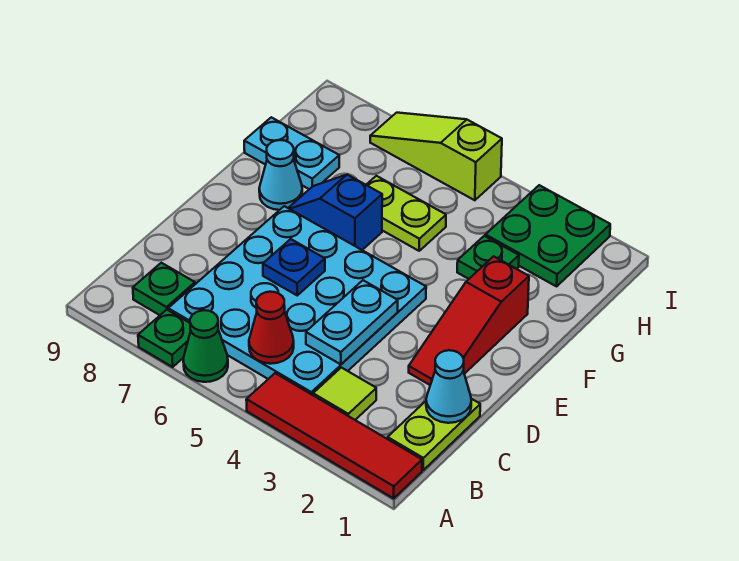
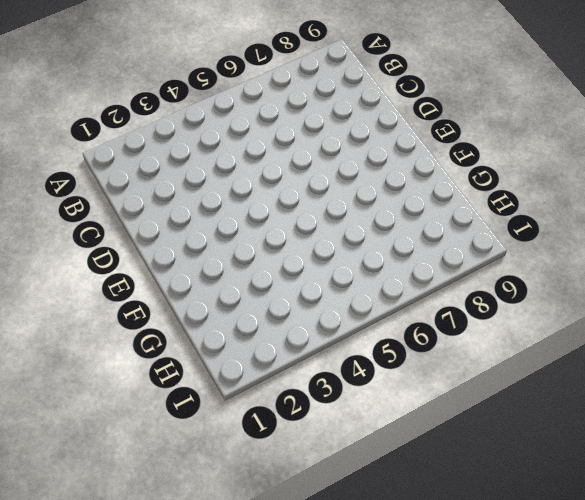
none -> red tile A1:A4 level 1
none -> green cone A6 level 1
none -> green plate A7 level 1

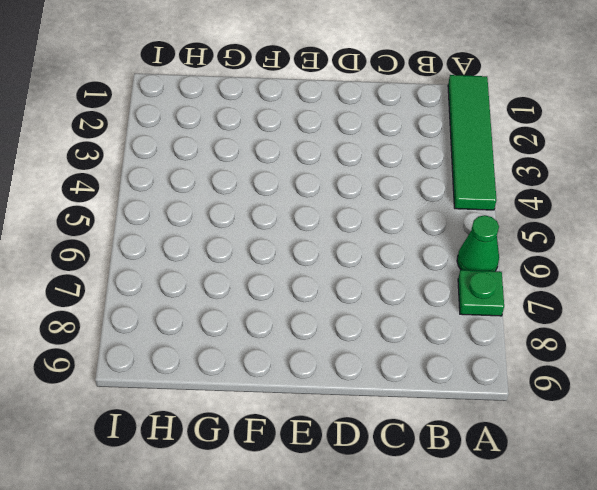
green tile A1:A4 level 1 -> red tile A1:A4 level 1
none -> lime plate B1:C1 level 1
none -> lime tile B3 level 1
none -> cyan plate B4:E7 level 1

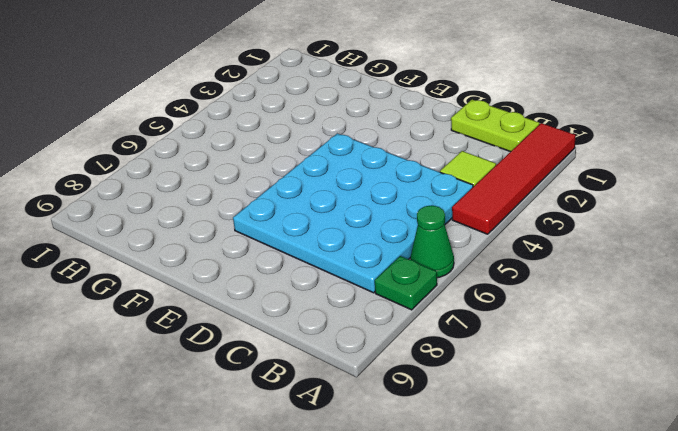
none -> green plate B8 level 1
none -> red slope D2:F2 level 1 top F
none -> blue slope F6:F7 level 1 top 6

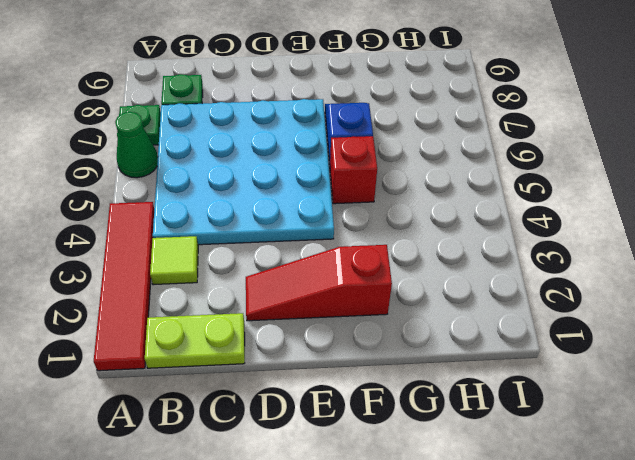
red brick F5 level 1 -> none
none -> cyan cone F8 level 1
none -> green plate G3 level 1
none -> lime plate G5:G6 level 1

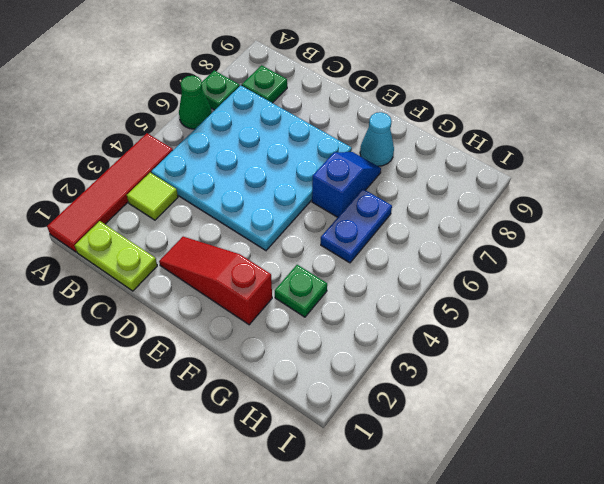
blue plate G5:G6 level 1 -> lime plate G5:G6 level 1
none -> cyan plate G8:G9 level 1
none -> green plate H2:I3 level 1
none -> lime slope I5:I7 level 1 top 5

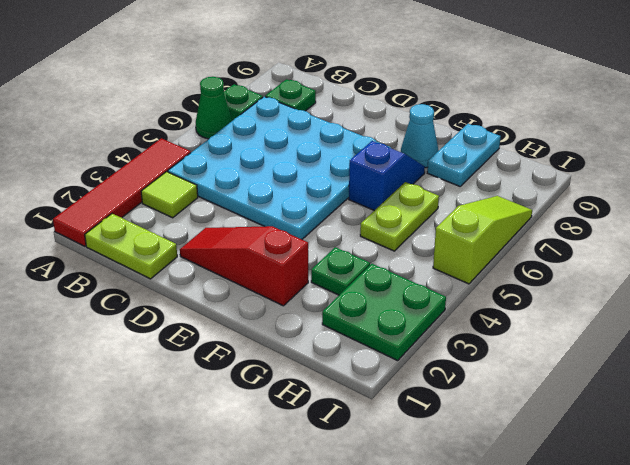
none -> red cone B5 level 2
none -> cyan cone C1 level 2
none -> cyan plate C4:D4 level 2

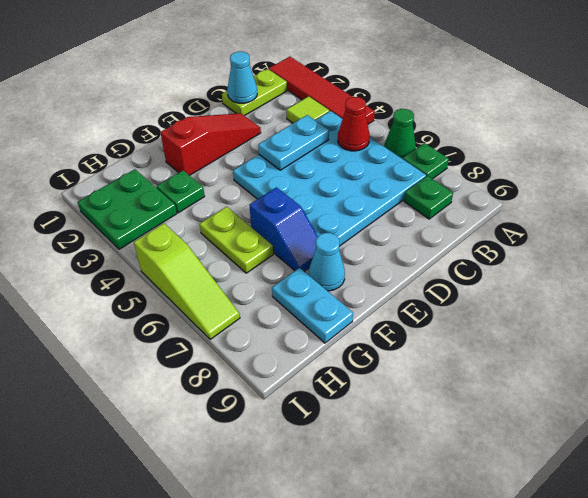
none -> blue plate D6 level 2

